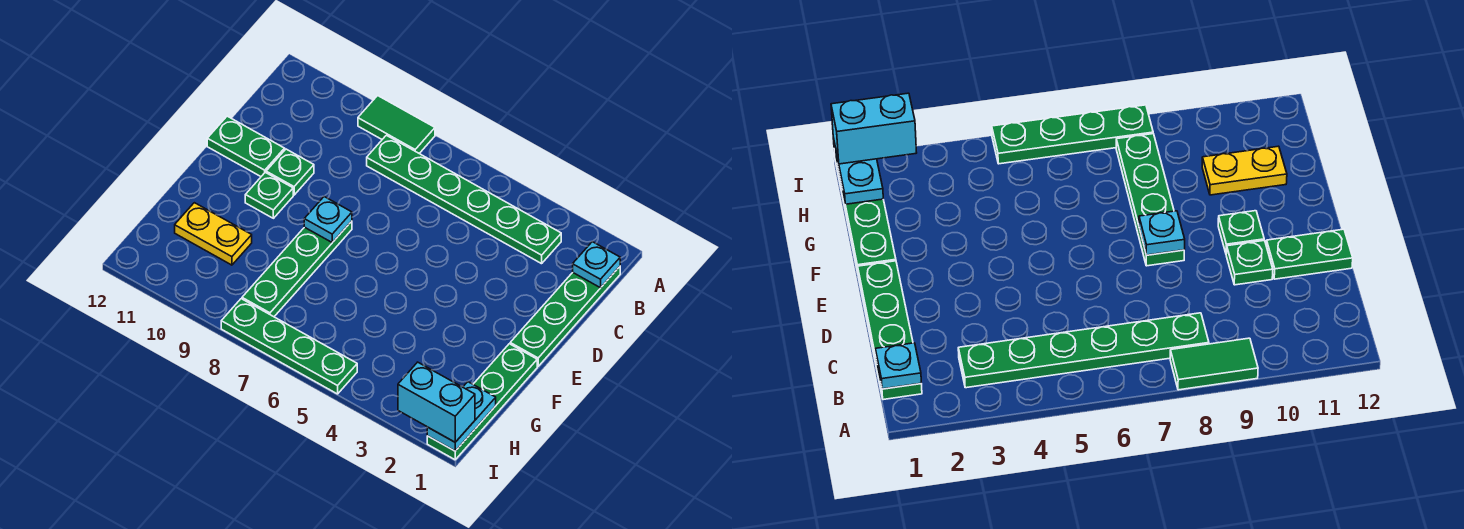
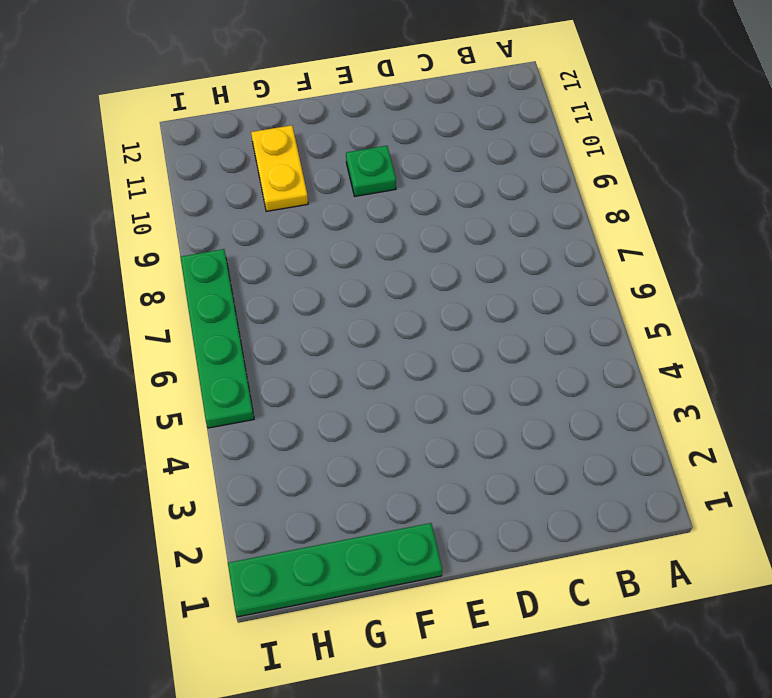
none -> green tile A8:A9 level 1
none -> green plate B1:E1 level 1
none -> green plate B3:B8 level 1

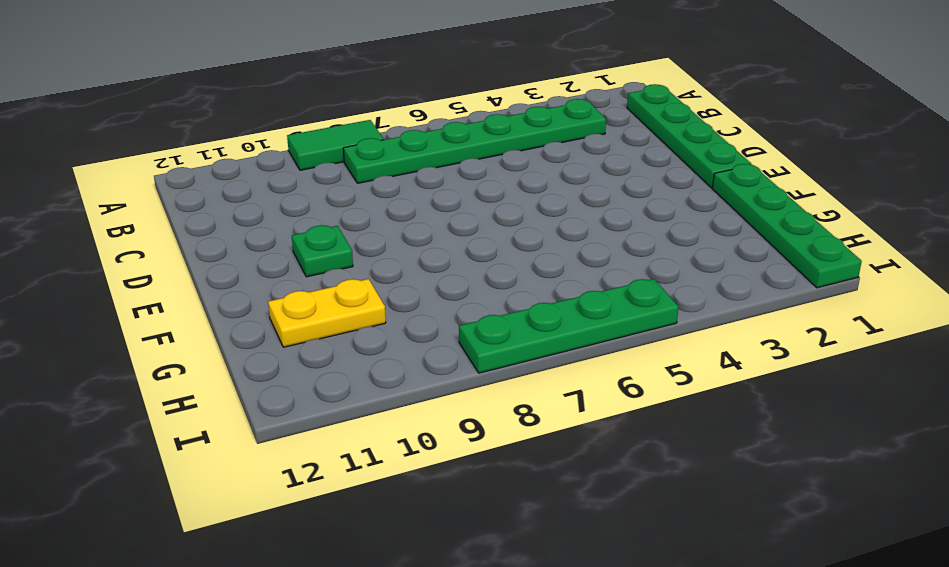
none -> green plate D10 level 1
none -> green plate D11:D12 level 1
none -> green plate E8:H8 level 1

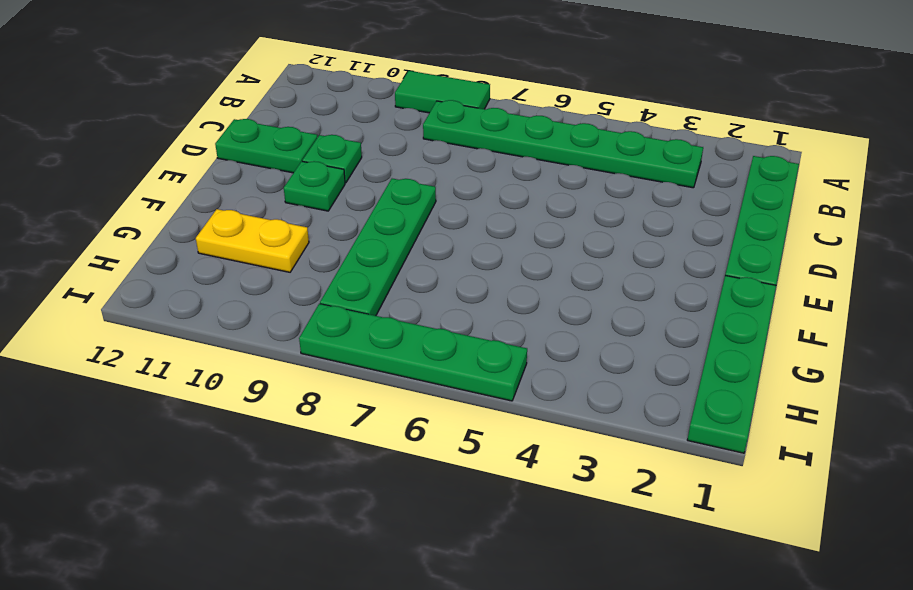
none -> cyan plate B1 level 2
none -> cyan plate E8 level 2
none -> cyan plate H1:I1 level 2

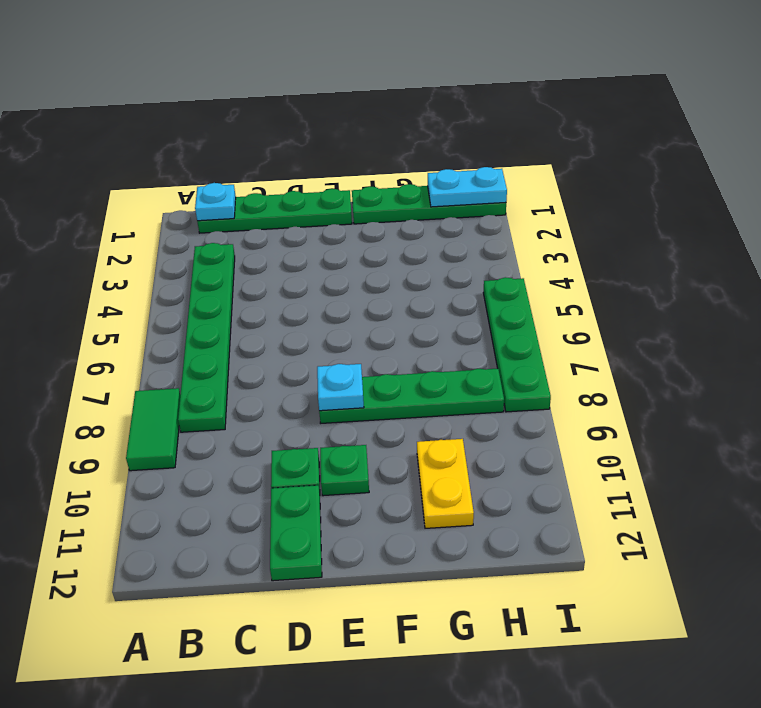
none -> cyan brick I1:I2 level 3

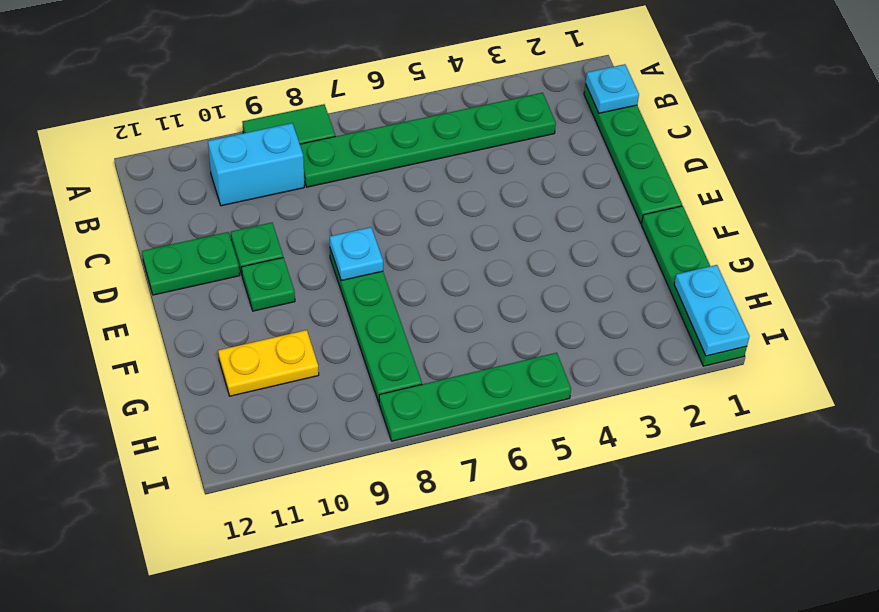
cyan brick B9:B10 level 1 -> cyan brick I1:I2 level 3

